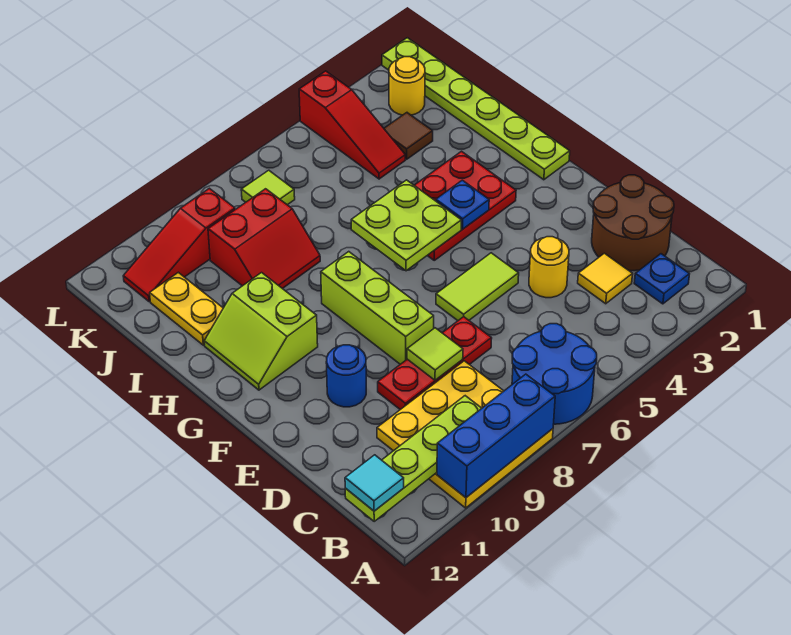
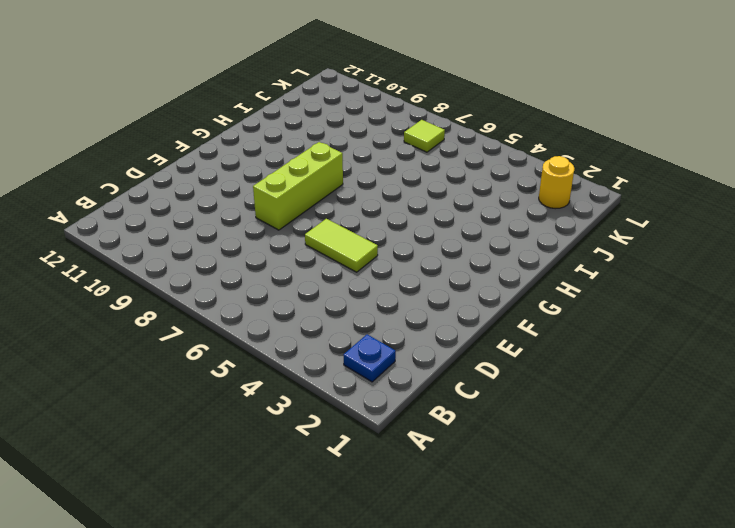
none -> blue round brick A6:B7 level 1
none -> yellow plate A8:C10 level 1
none -> brown round brick C1:D2 level 1

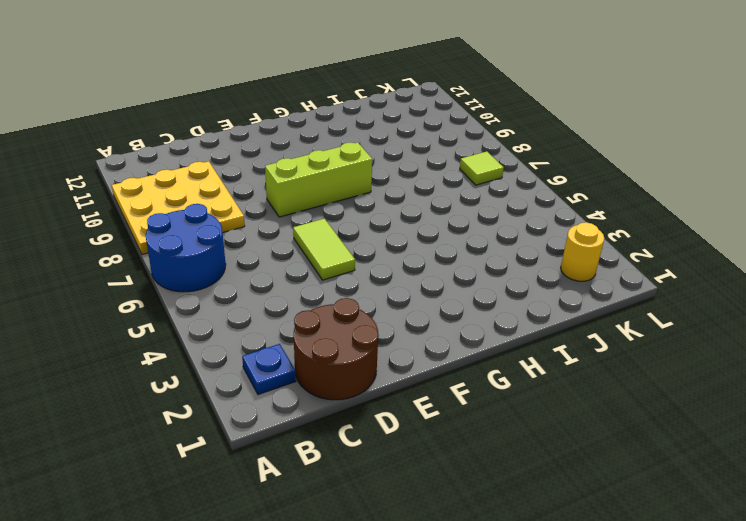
none -> yellow tile C3 level 1
none -> yellow round brick D4 level 1
none -> red plate D7:D9 level 1

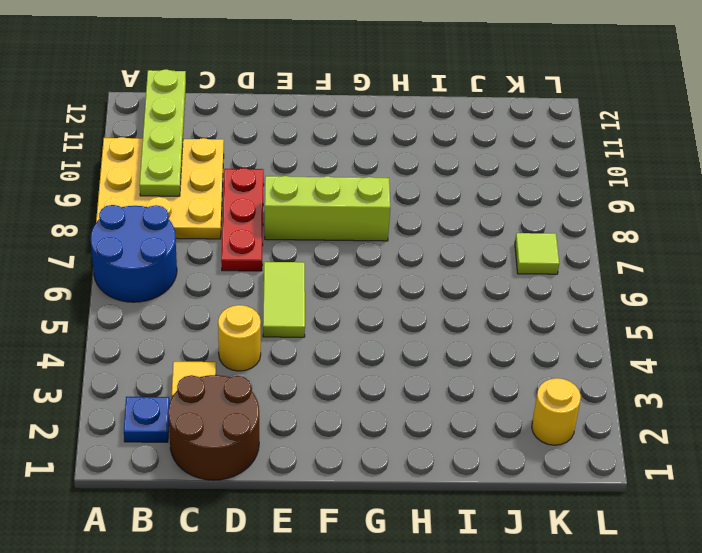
none -> blue round brick E10 level 1
none -> lime plate G1:L1 level 1
none -> red plate G3:H5 level 1

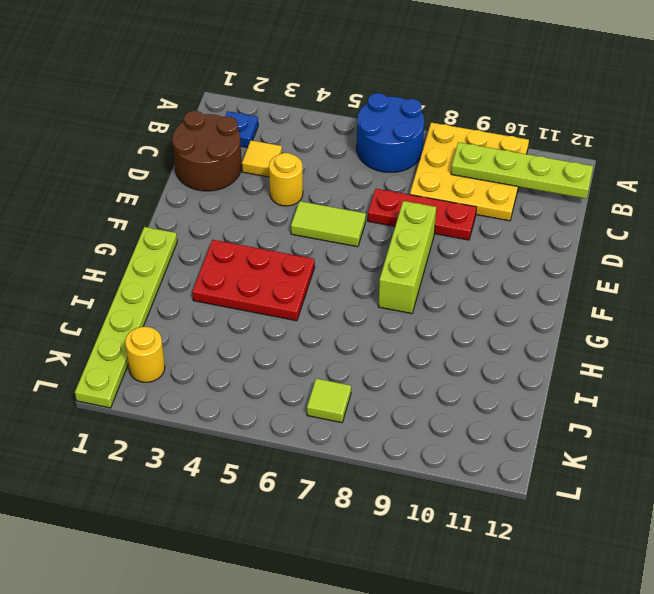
none -> blue round brick E10 level 1
none -> lime slope G10:H11 level 1 top 10
none -> red slope I8:J9 level 1 top J

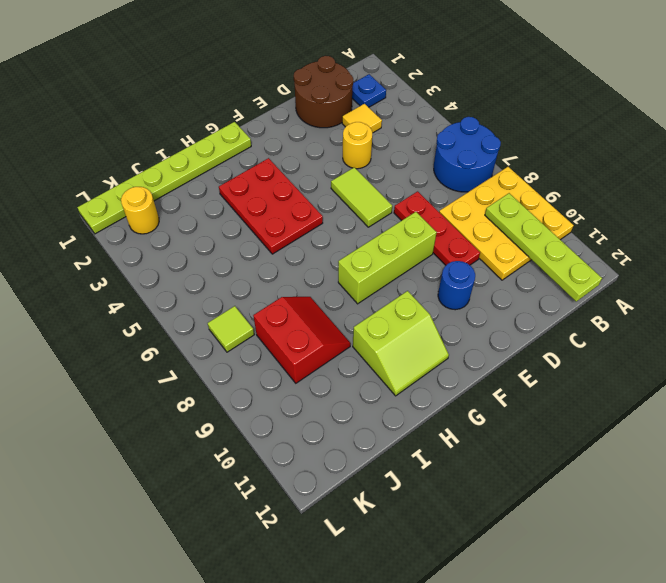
none -> yellow plate I11:J11 level 1
none -> brown tile J3 level 1
none -> red slope J4:L4 level 1 top L

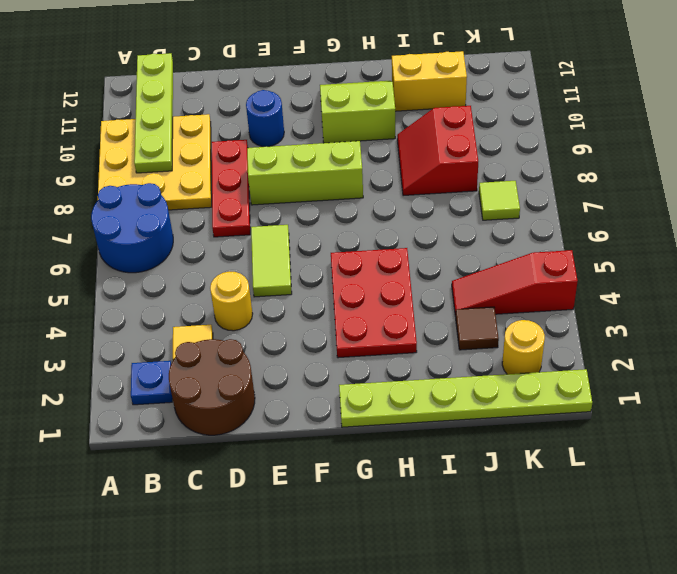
yellow brick I11:J11 level 1 -> yellow plate I11:J11 level 1
none -> red slope K9:K11 level 1 top 9
none -> blue brick A8:A10 level 2
none -> lime tile D8 level 2

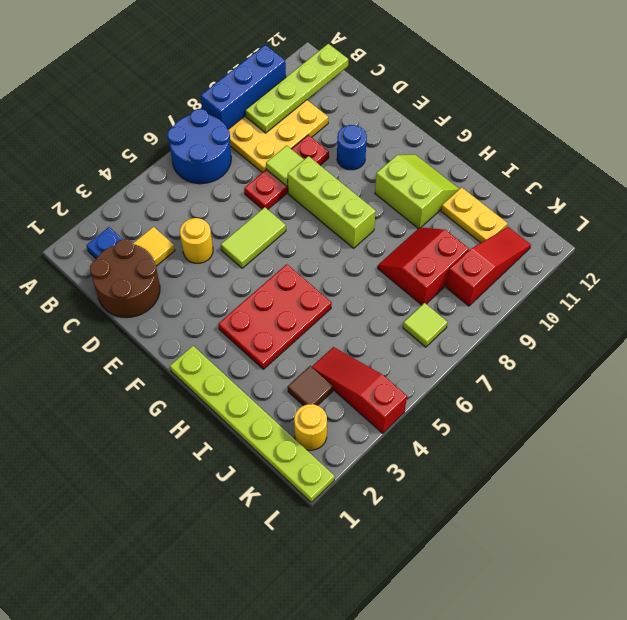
none -> blue plate G4 level 2
none -> lime plate G5:H6 level 2
none -> cyan tile B12 level 3

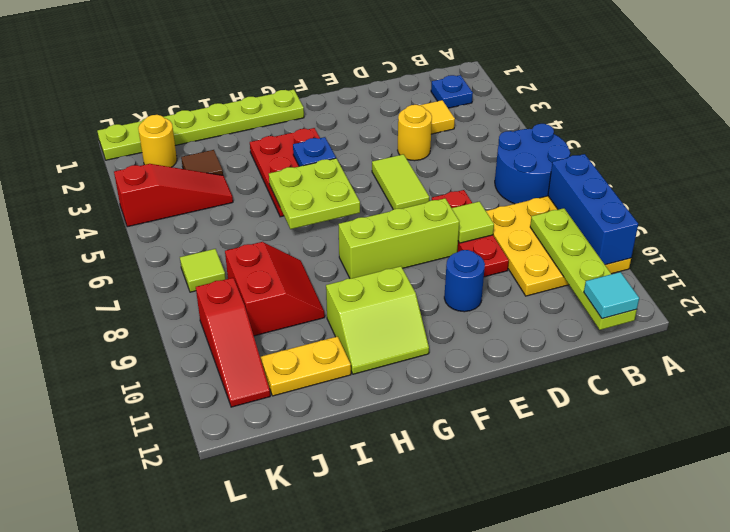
none -> brown round brick C1:D2 level 1

